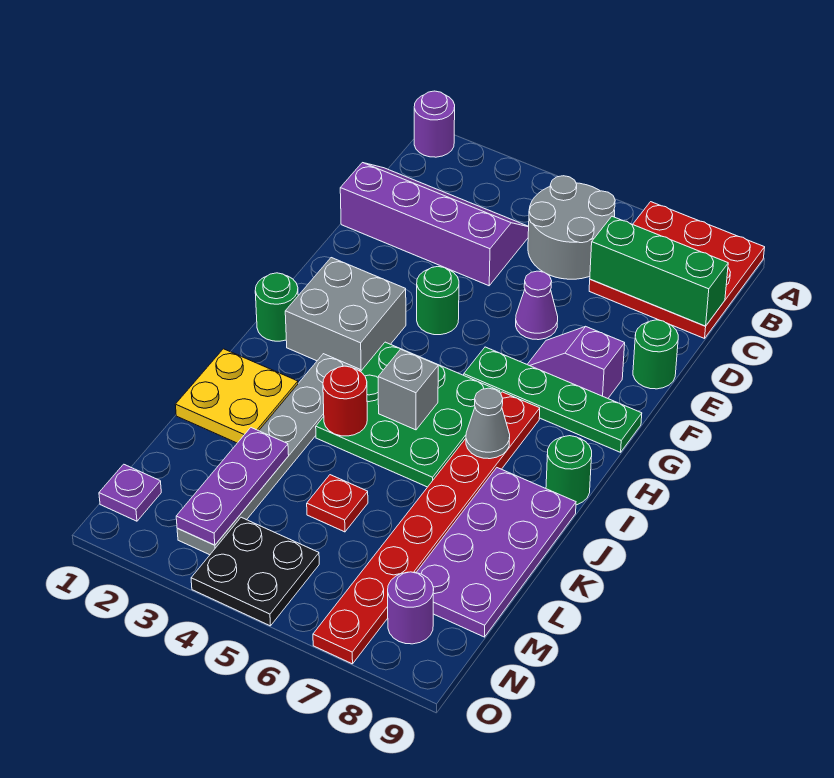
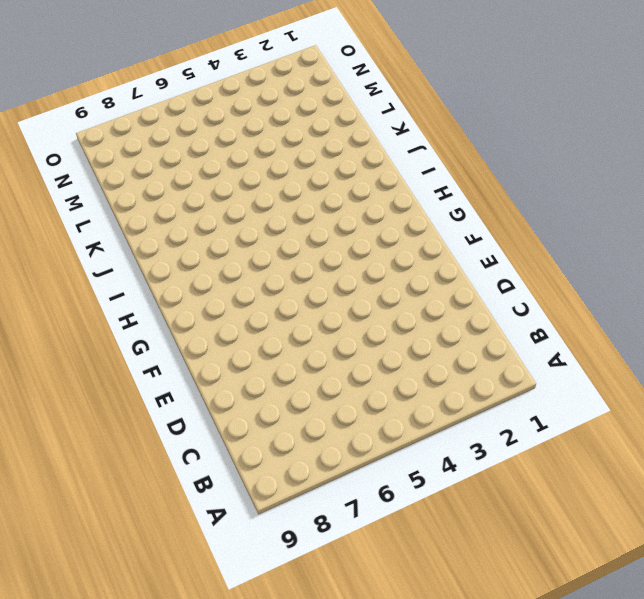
none -> purple round brick A1 level 1
none -> red plate A7:C9 level 1
none -> grey round brick B5:C6 level 1

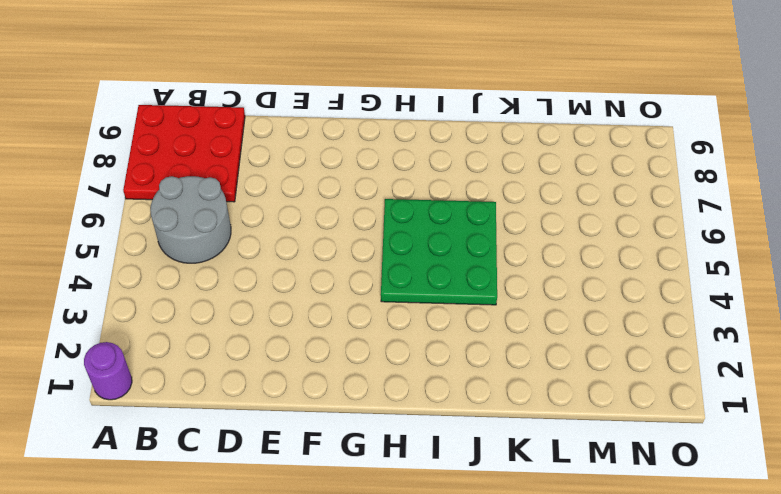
none -> purple slope C1:D4 level 1 top D
none -> purple cone E6 level 1
none -> green round brick E9 level 1

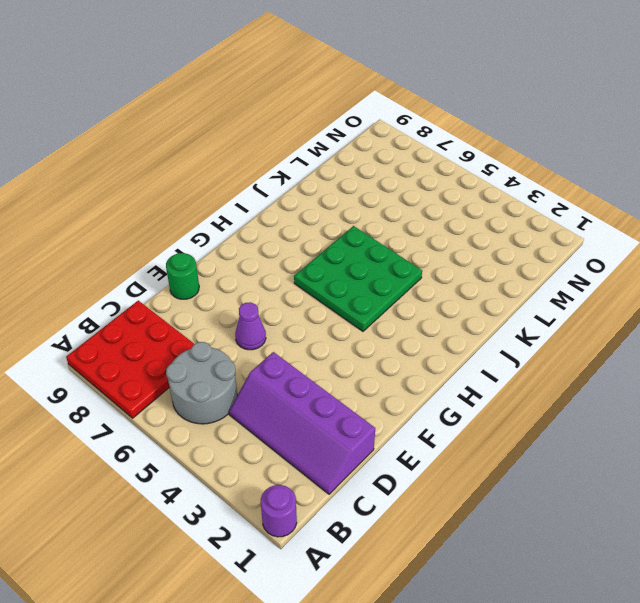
none -> green round brick F4 level 1
none -> purple slope F7:F8 level 1 top 8
none -> grey brick G2:H3 level 1

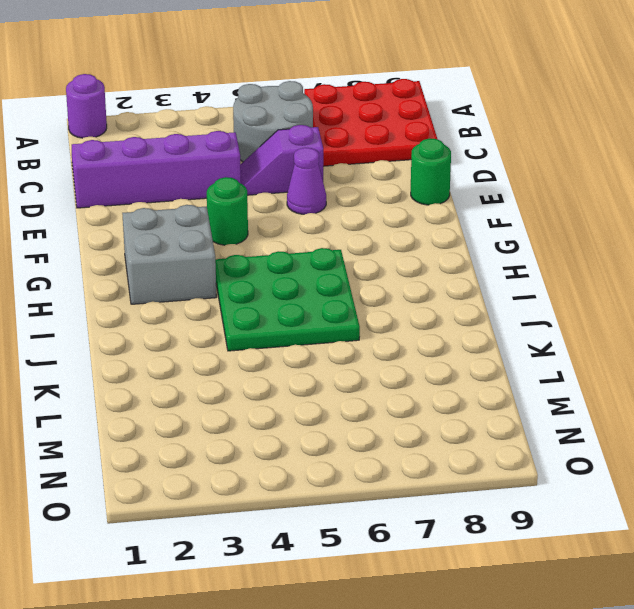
purple slope D5:D6 level 1 top 6 -> purple slope F7:F8 level 1 top 8
none -> green plate G6:G9 level 1
none -> green round brick H1 level 1
none -> red plate H7:O7 level 1

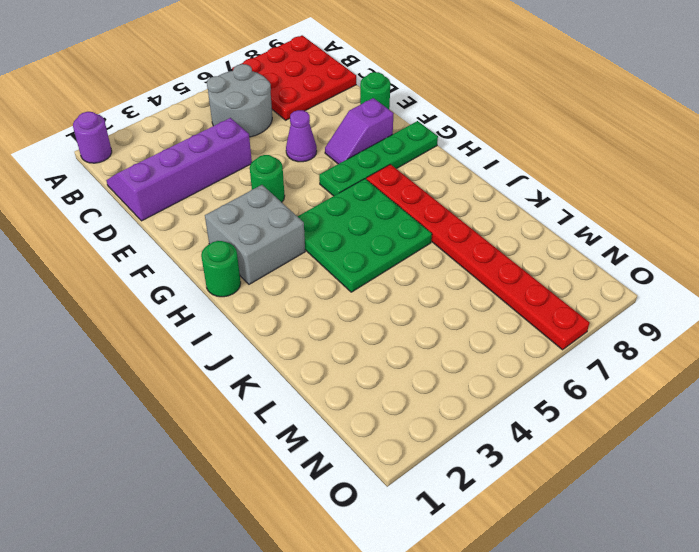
none -> grey plate I3:N3 level 1
none -> green round brick I9 level 1
none -> yellow plate J1:K2 level 1

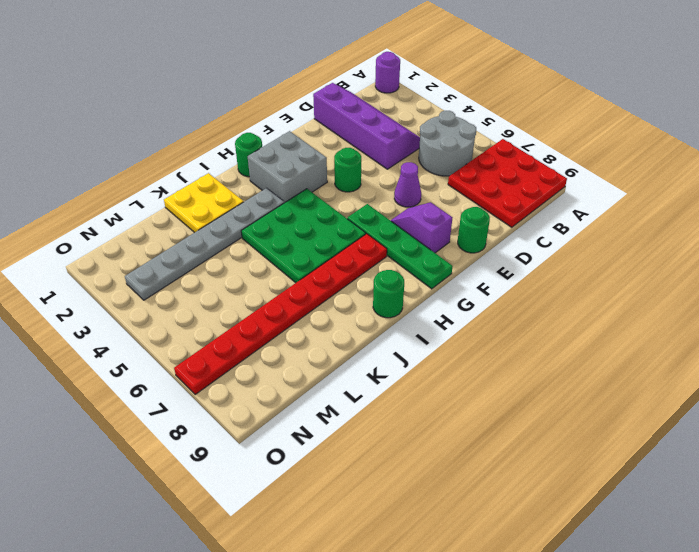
none -> purple plate J8:M9 level 1
none -> red plate L5 level 1
none -> purple plate N1 level 1

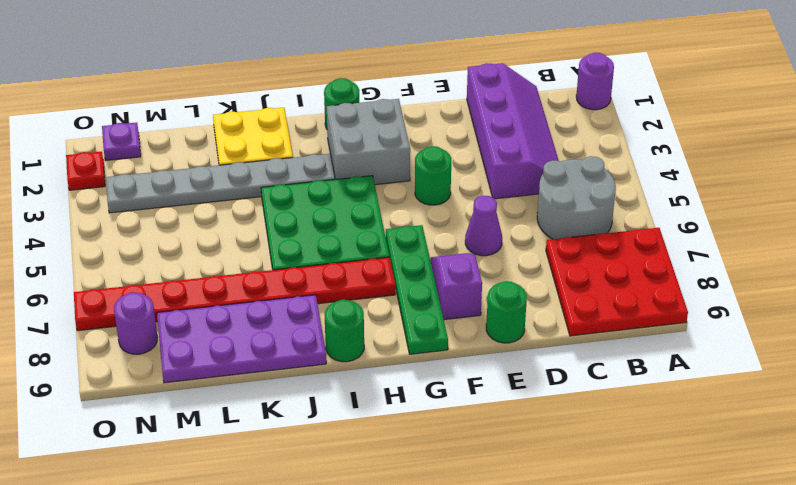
red plate O2 level 1 -> red plate L5 level 1
none -> black plate N4:O5 level 1
none -> green brick C7:C9 level 2
none -> grey brick I5 level 2

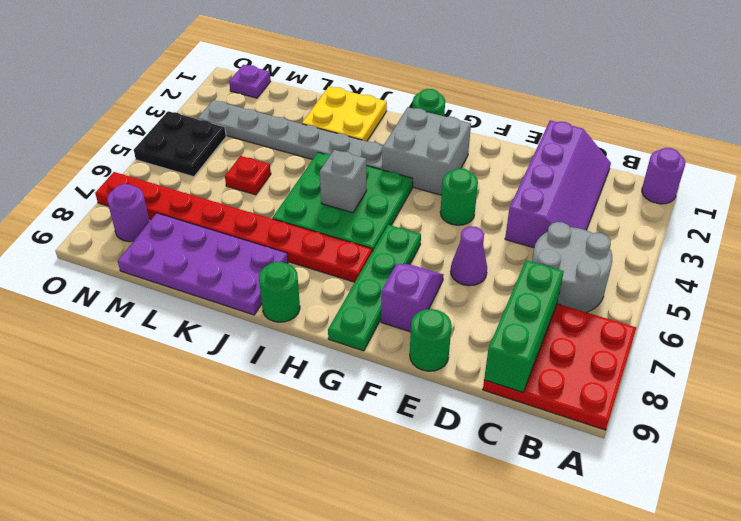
none -> grey cone I7 level 2
none -> red round brick J4 level 2
none -> purple plate L3:N3 level 2

